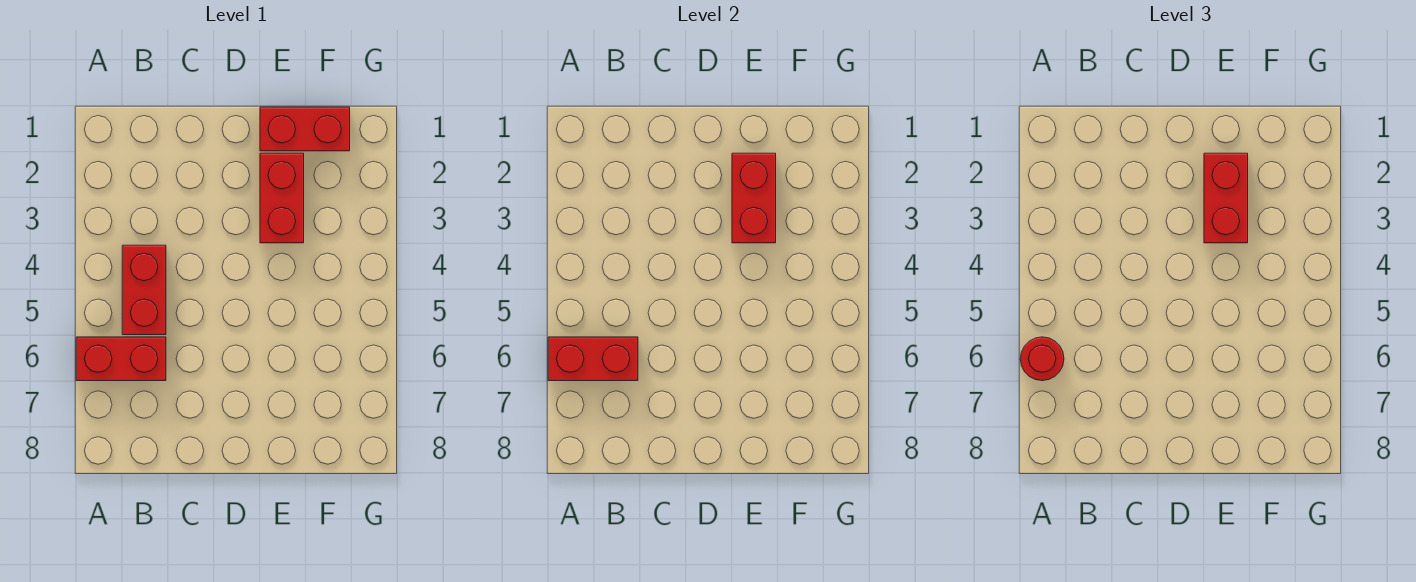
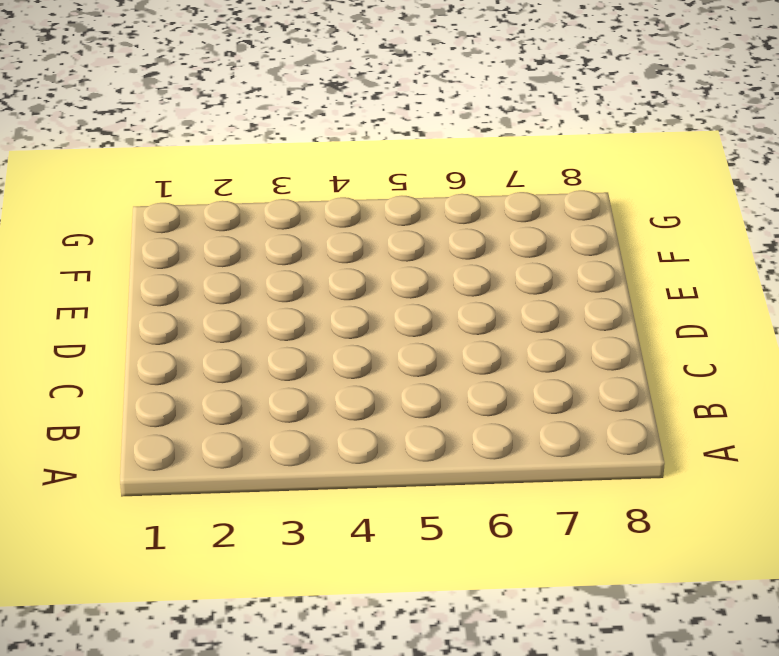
none -> red brick A6:B6 level 1
none -> red brick B4:B5 level 1

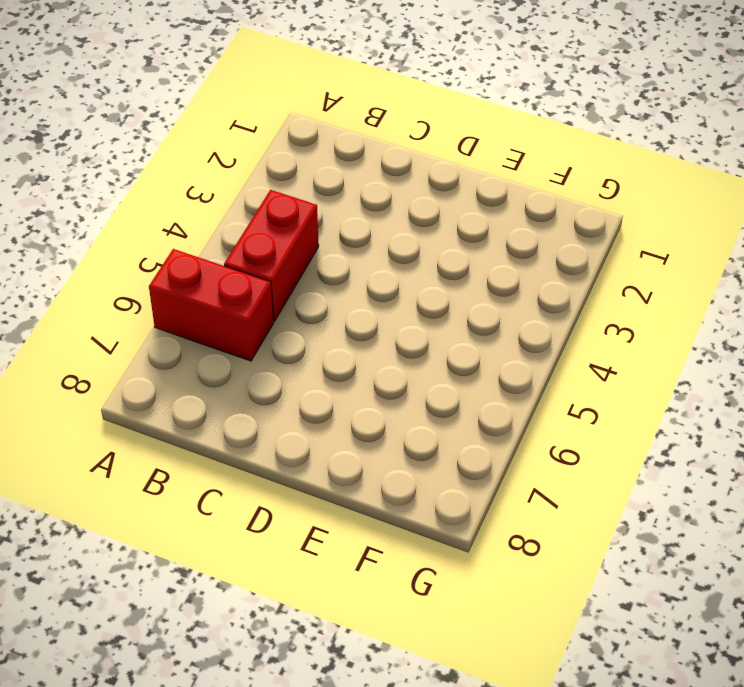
none -> red brick E1:F1 level 1
none -> red brick E2:E3 level 1

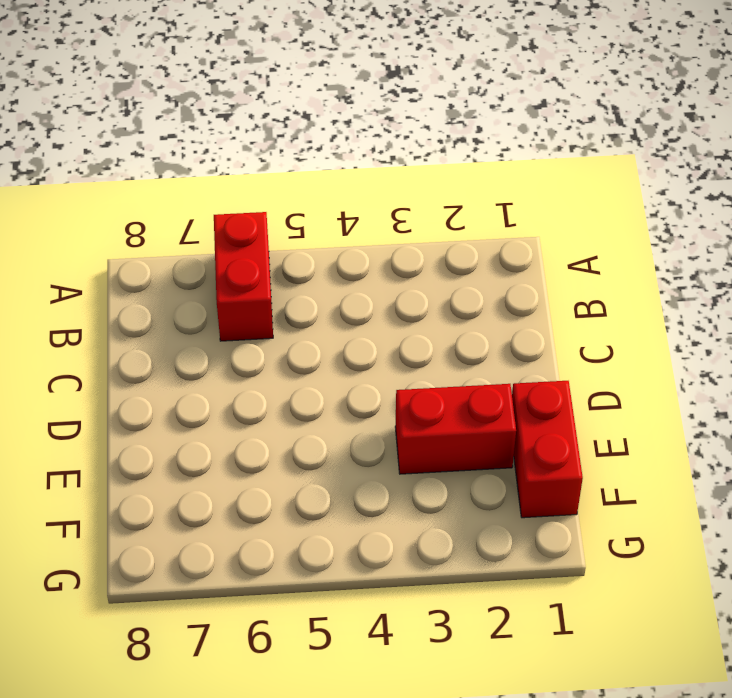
none -> red brick B4:B5 level 1
none -> red brick A6:B6 level 2

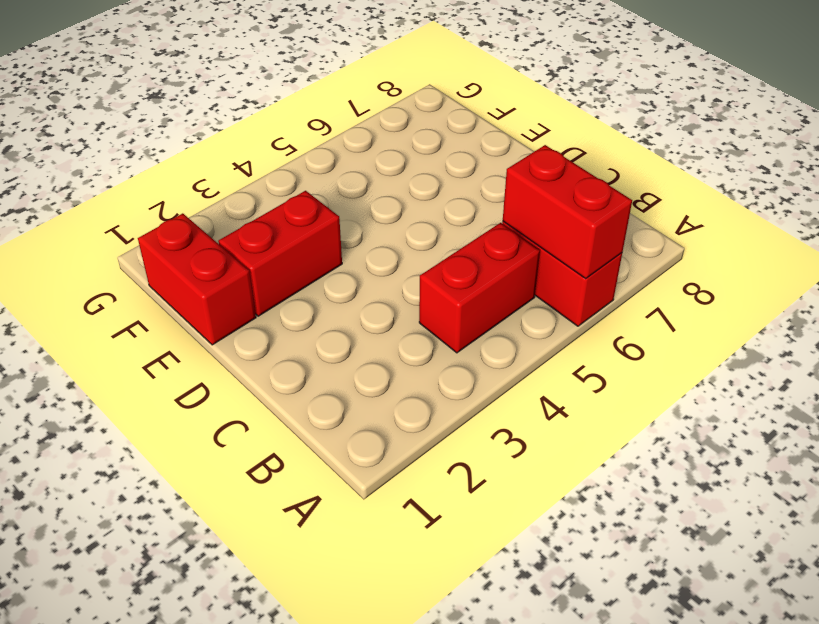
none -> red brick E2:E3 level 2
none -> red round brick A6 level 3

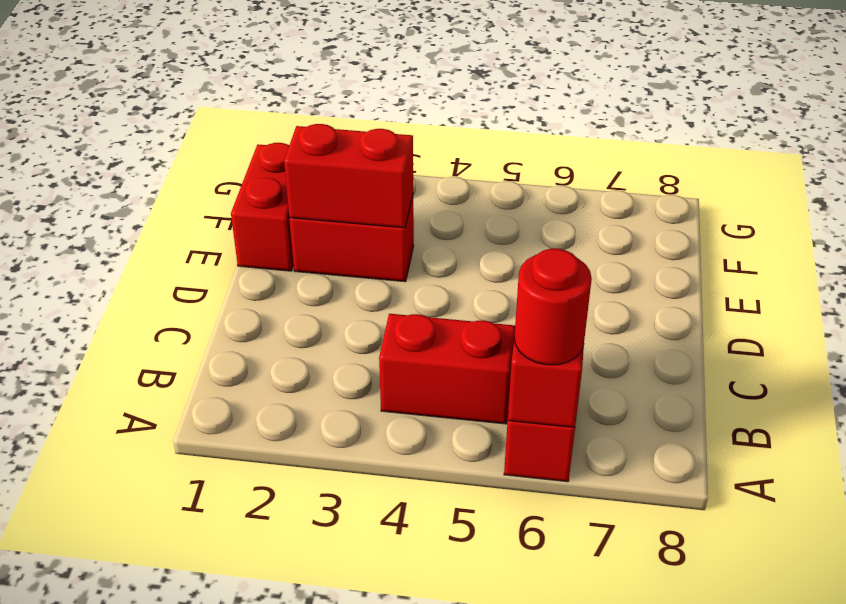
none -> red brick E2:E3 level 3

